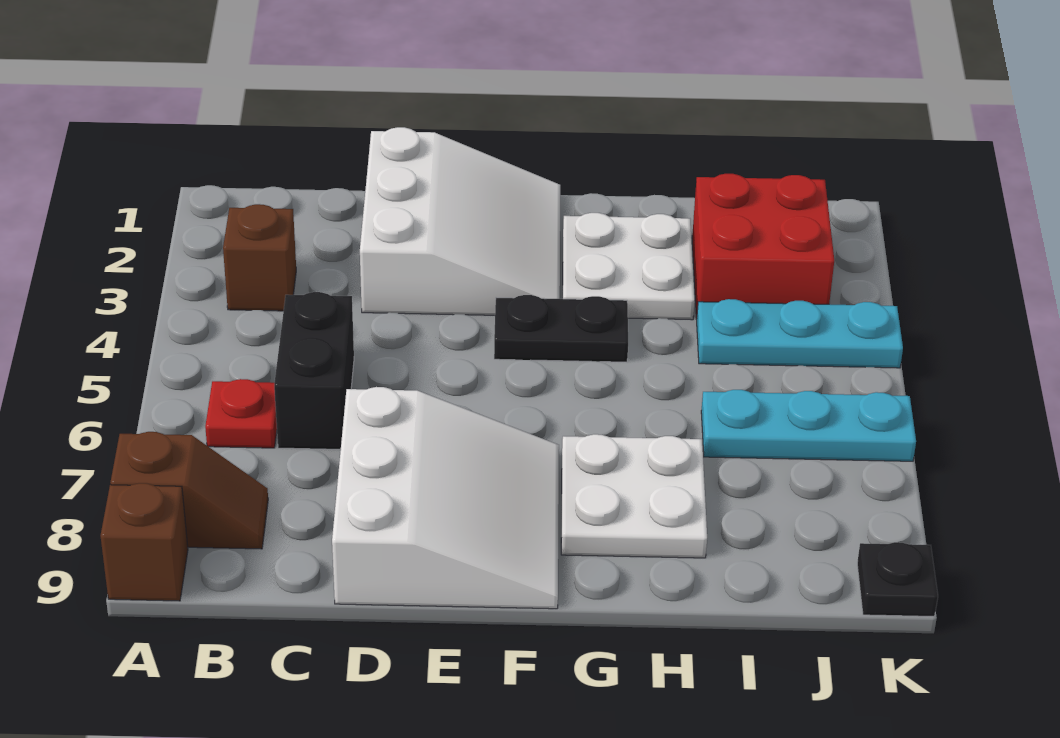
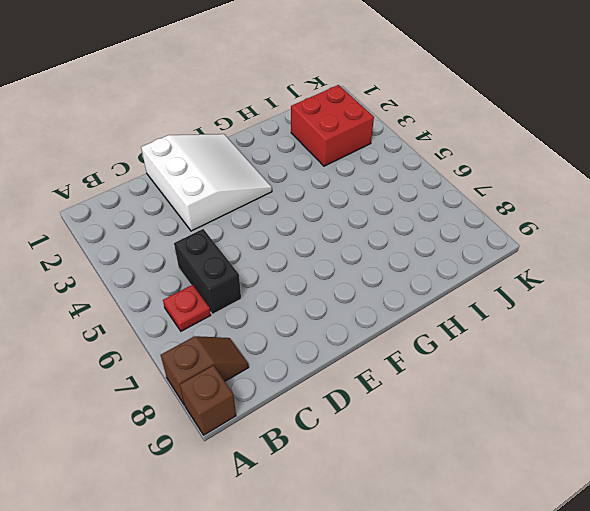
none -> brown brick B3 level 1
none -> white slope D7:F9 level 1 top D
none -> black plate F4:G4 level 1

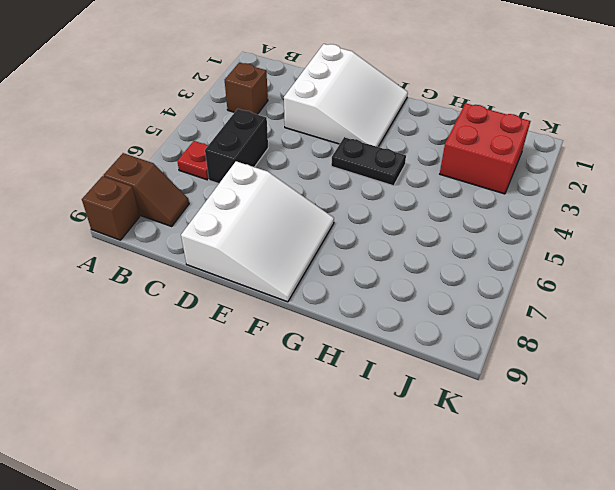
none -> white plate G2:H3 level 1
none -> white plate G7:H8 level 1
none -> cyan plate I4:K4 level 1

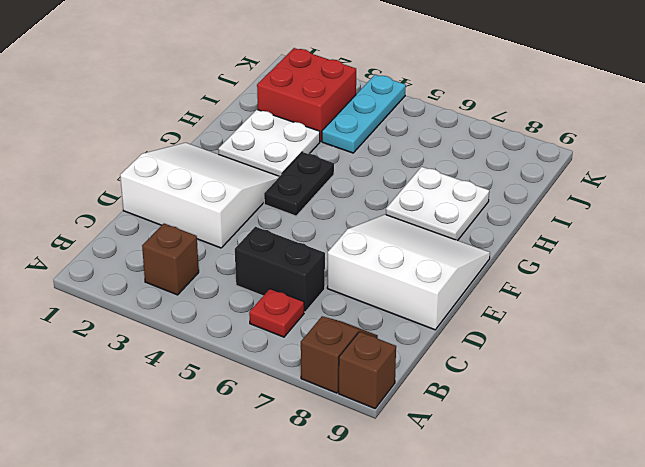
none -> cyan plate I6:K6 level 1
none -> black plate K9 level 1

